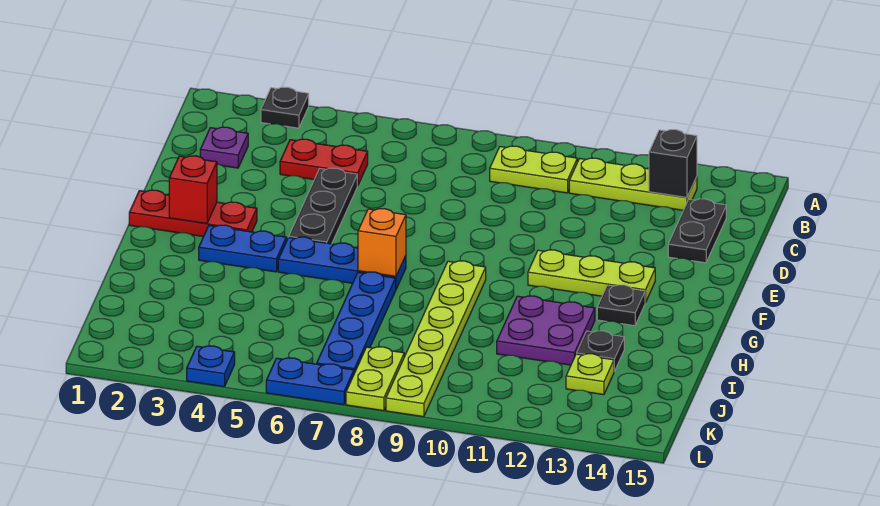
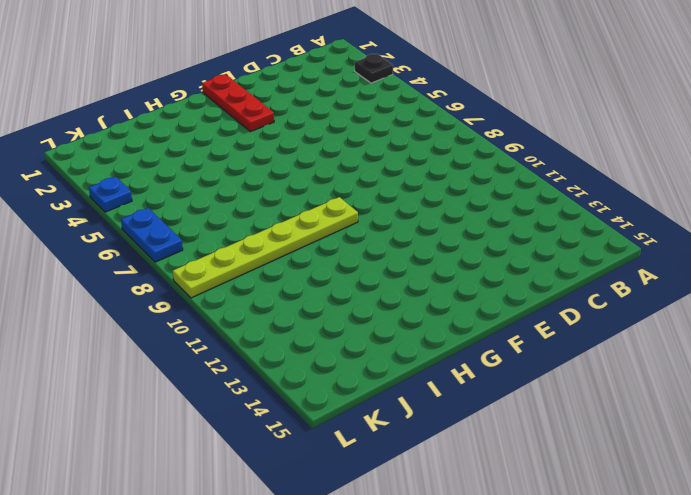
none -> lime plate B9:B10 level 1
none -> lime plate B11:B13 level 1
none -> purple plate C2 level 1

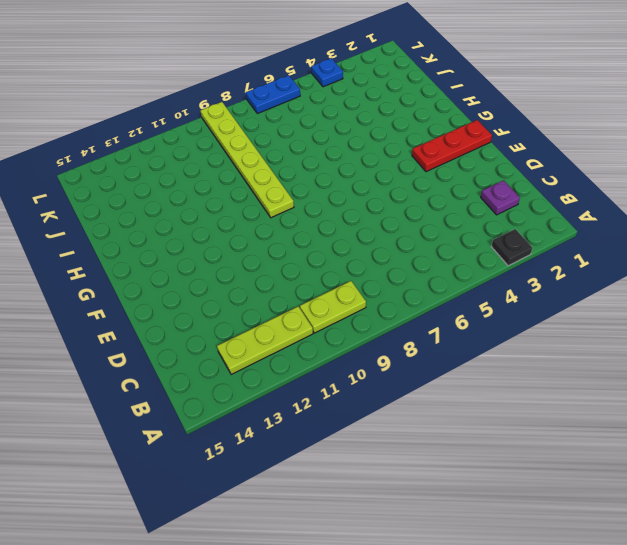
none -> red plate C4:C5 level 1
none -> black plate C14:D14 level 1
none -> black plate D5:F5 level 1

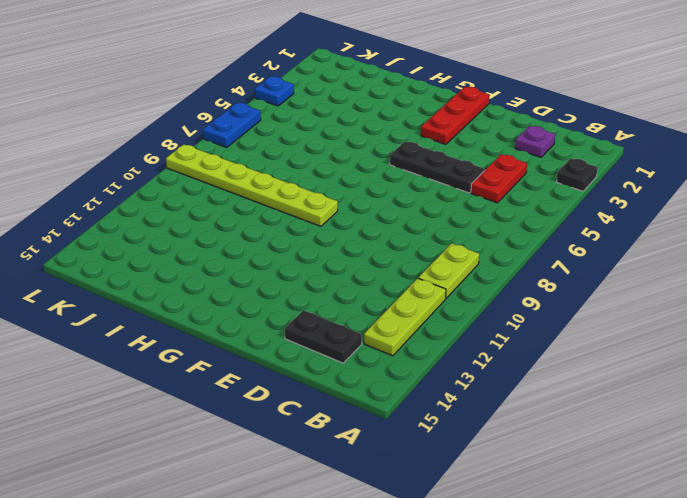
none -> lime plate F11:F13 level 1
none -> blue plate G3:G4 level 1
none -> blue plate G5:G7 level 1

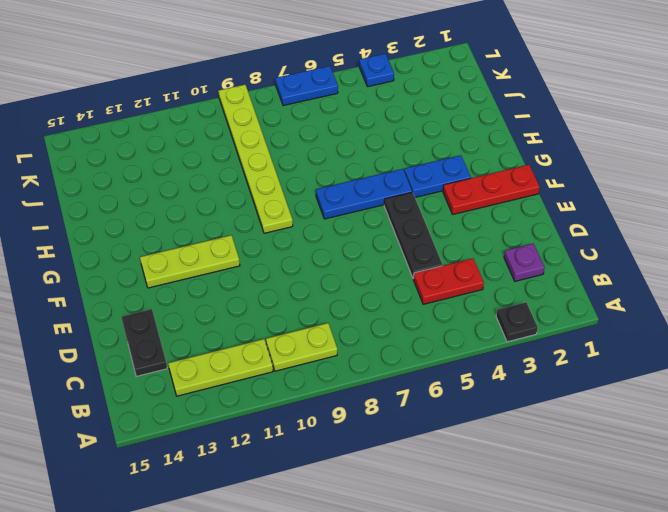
none -> black plate G13 level 1
none -> blue plate H7:K7 level 1
none -> purple plate H11:I12 level 1

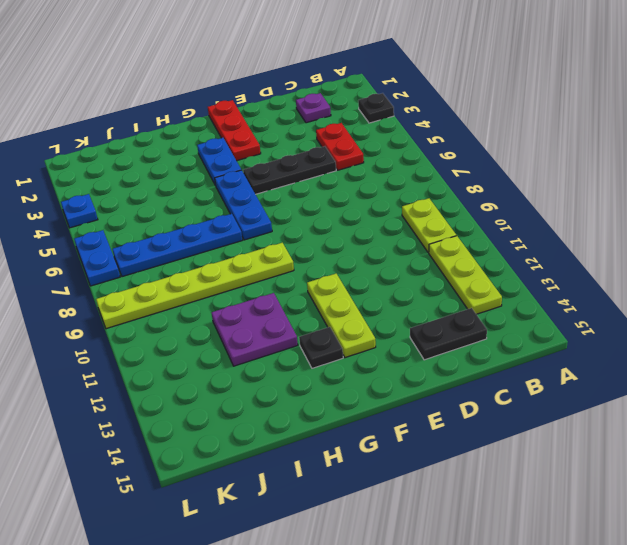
none -> black plate I13 level 1
none -> lime plate J13 level 1
none -> lime plate K8:L8 level 1

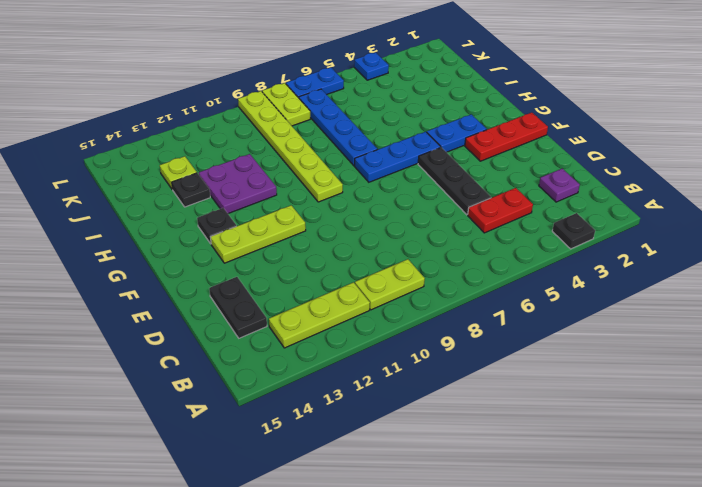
none -> black brick B13 level 2
none -> red brick F2 level 2
none -> orange brick G7 level 2

